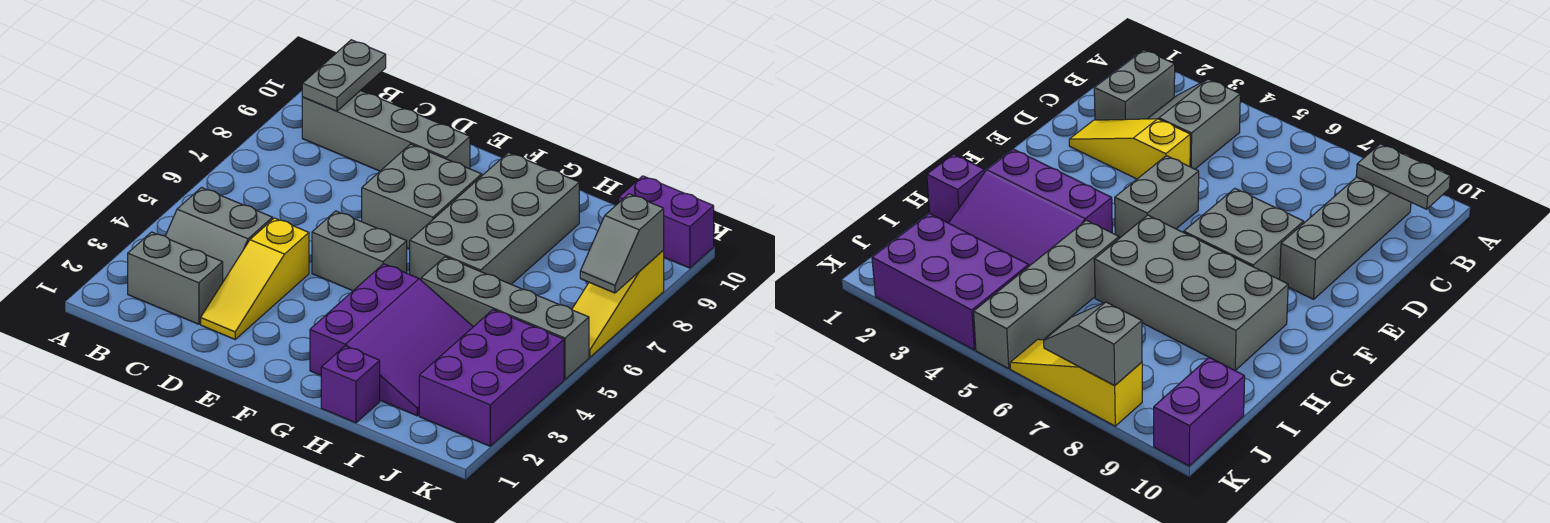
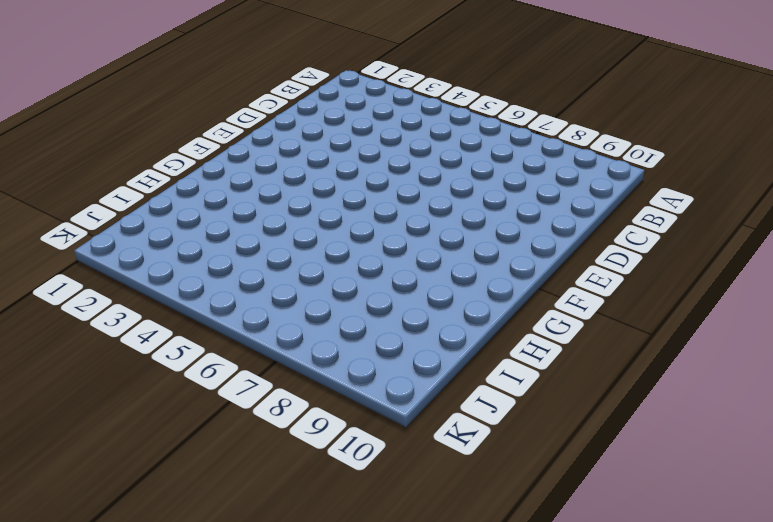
none -> grey brick B2:C2 level 1
none -> grey slope B3:C4 level 1 top 4
none -> grey brick B9:E9 level 1

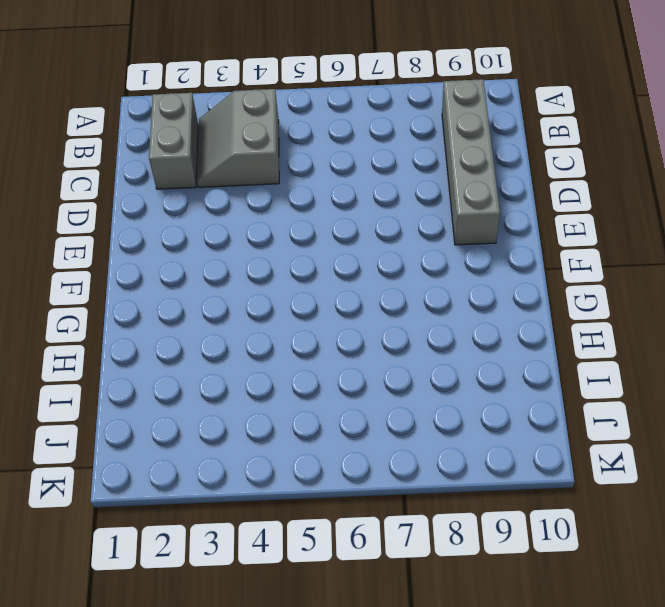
none -> yellow slope D2:D4 level 1 top 4
none -> grey brick E5:F5 level 1
none -> grey brick E7:F8 level 1

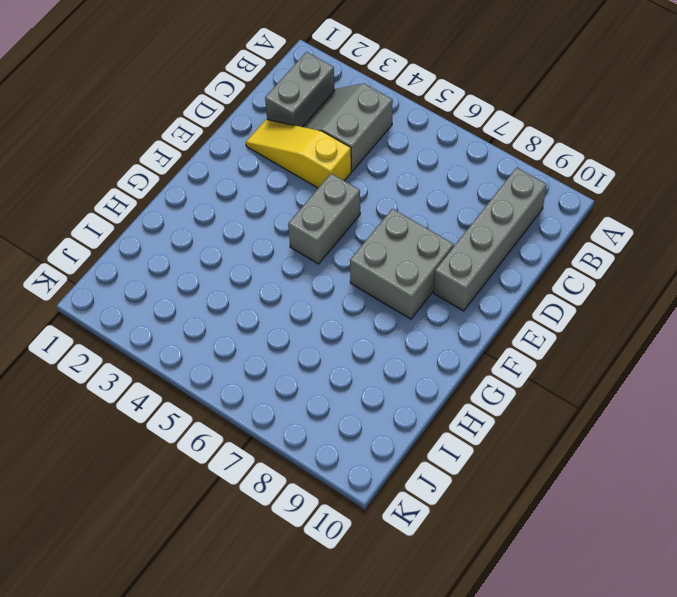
none -> purple slope G2:I4 level 1 top G
none -> grey brick G6:H9 level 1
none -> purple brick H1 level 1

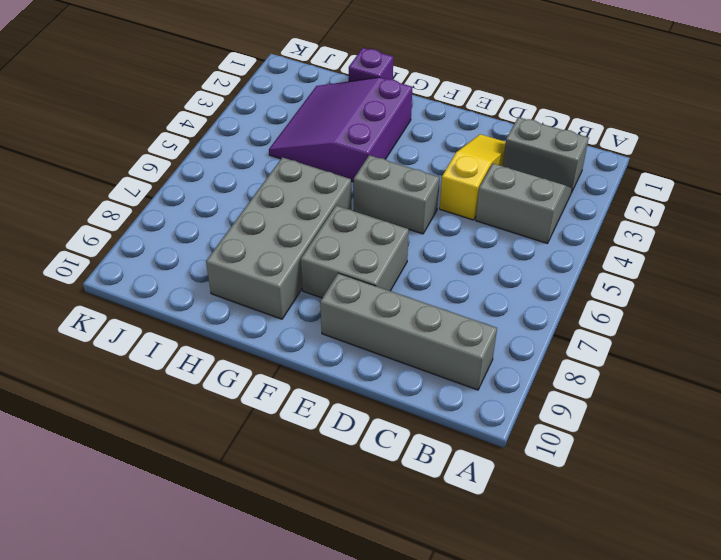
none -> grey brick H5:K5 level 1
none -> purple brick J2:K4 level 1
none -> purple brick J10:K10 level 1

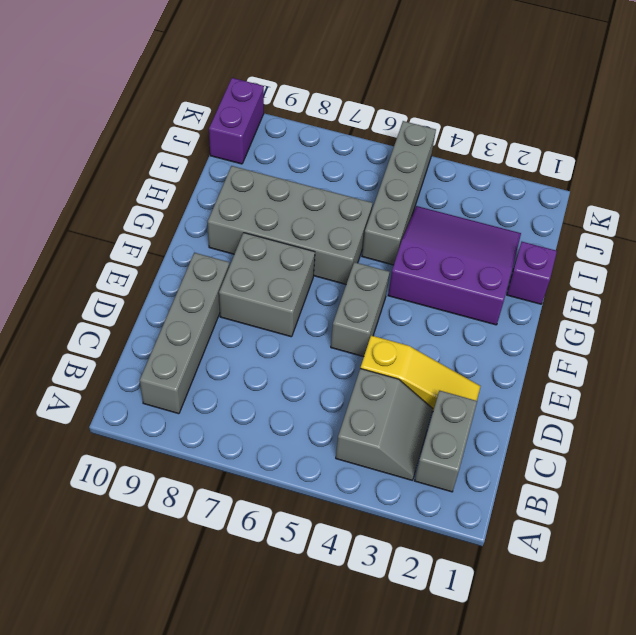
none -> purple brick J2:K4 level 1
none -> yellow slope K6:K8 level 1 top 8
none -> grey plate B9:B10 level 2

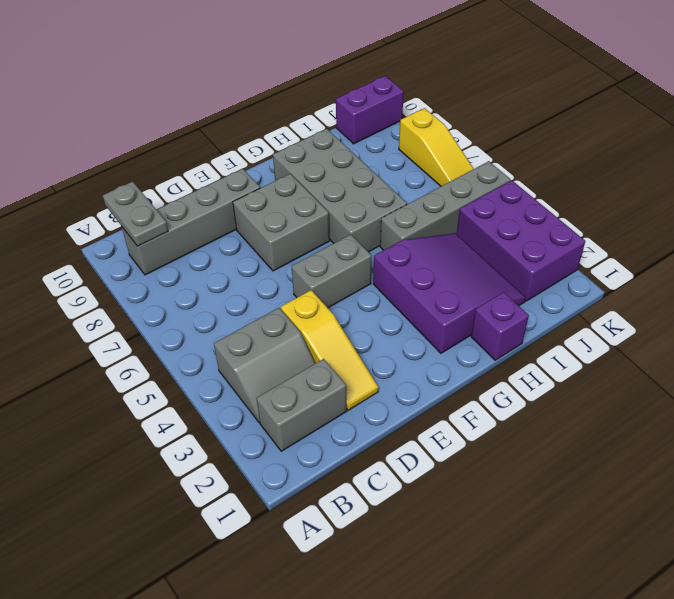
none -> grey slope K7:K8 level 2 top 8

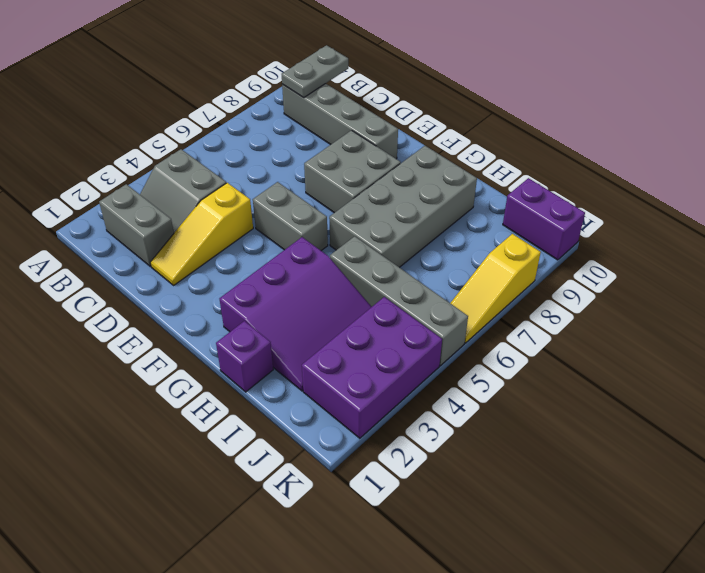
none -> grey slope K7:K8 level 2 top 8

